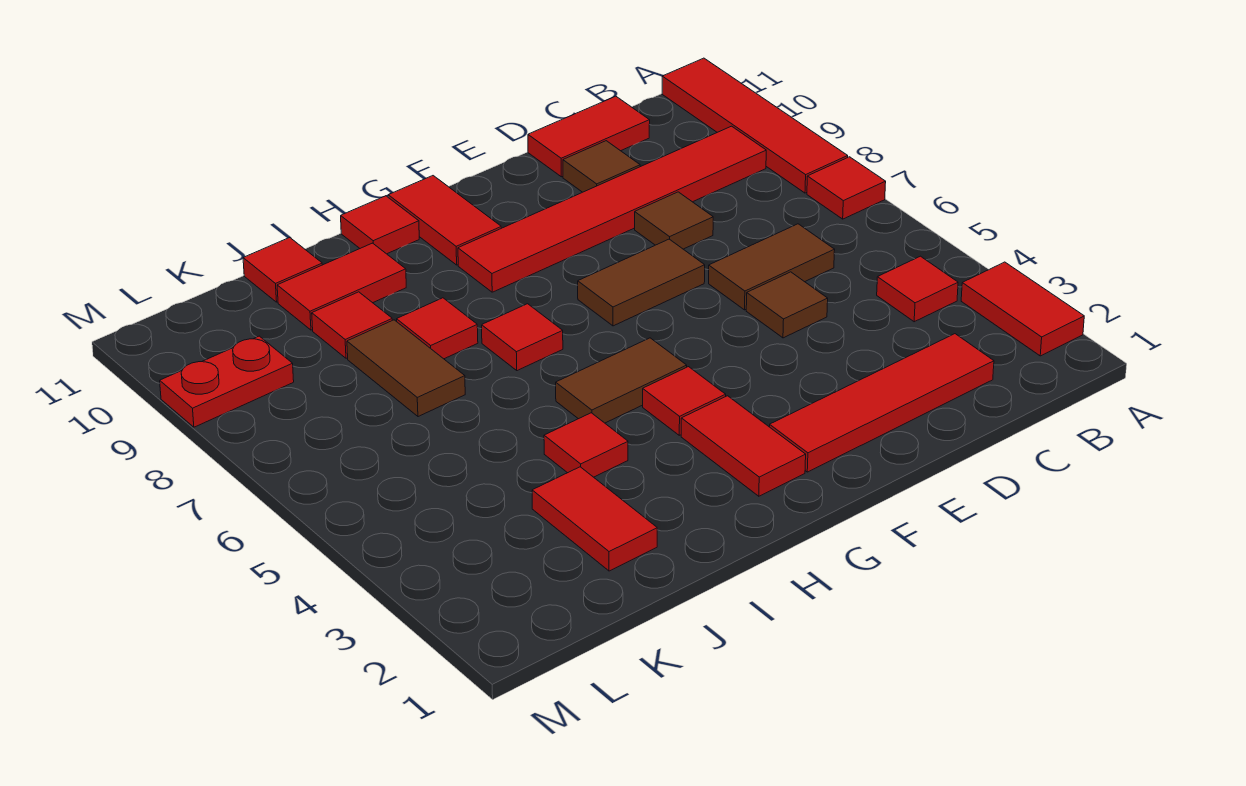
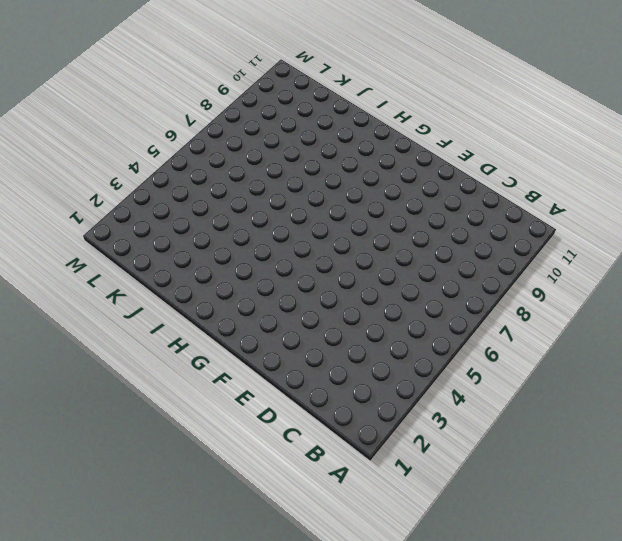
none -> red tile A2:A3 level 1
none -> red tile A7 level 1
none -> red tile A8:A11 level 1

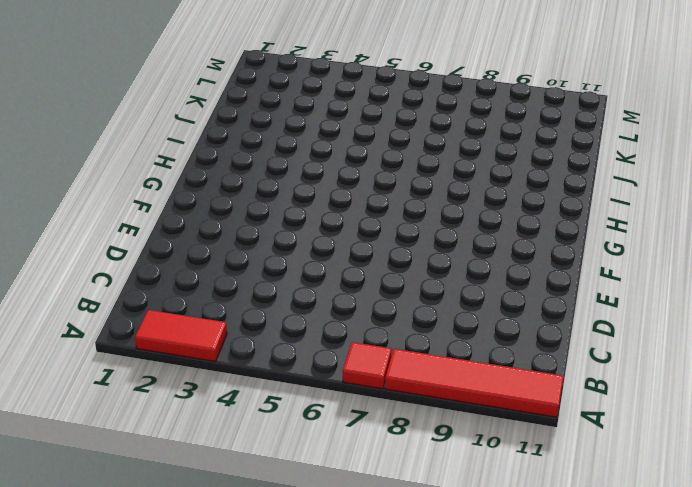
none -> red tile B4 level 1
none -> red tile B9:G9 level 1
none -> red tile C2:F2 level 1

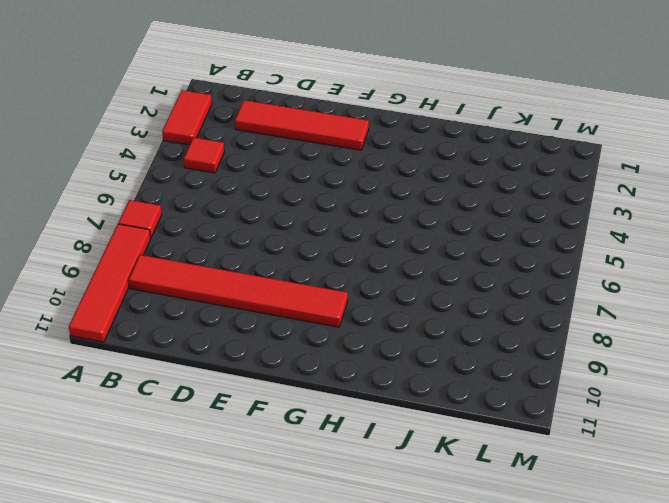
none -> brown tile C6:D6 level 1
none -> red tile C11:D11 level 1
none -> brown tile D5 level 1

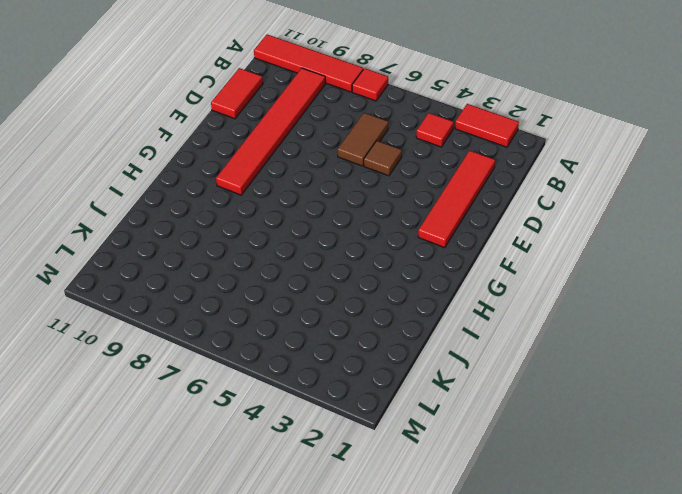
none -> brown tile D8 level 1
none -> brown tile D10 level 1
none -> brown tile E7:F7 level 1

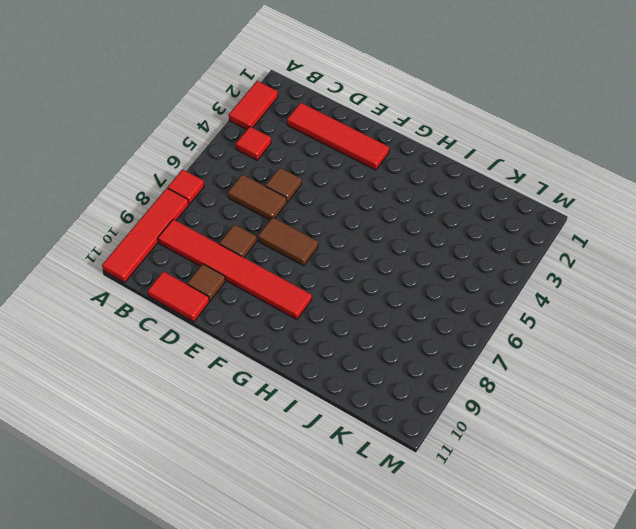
none -> red tile G2:G3 level 1
none -> red tile G4 level 1
none -> brown tile G5:H5 level 1

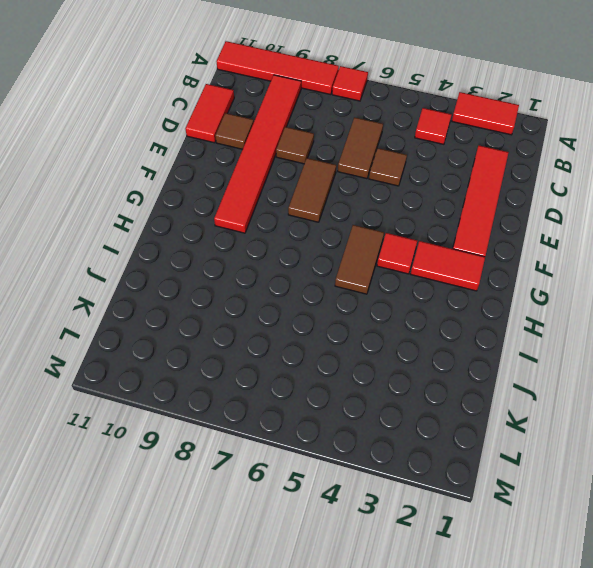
none -> red tile G10:G11 level 1
none -> red tile H7 level 1
none -> red tile H11 level 1

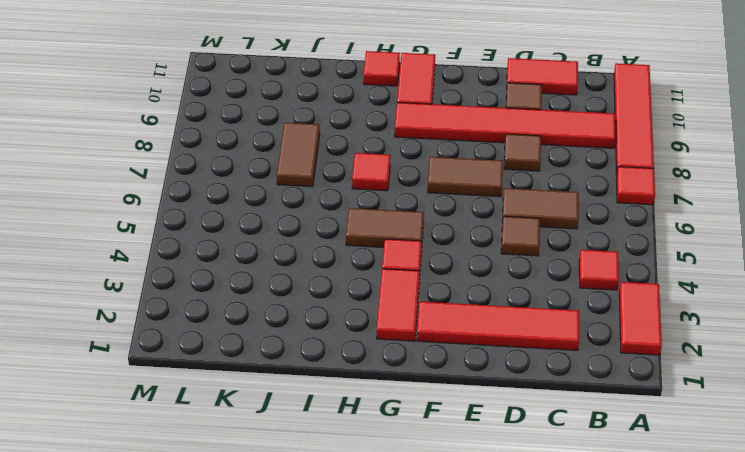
none -> red tile I4 level 1
none -> red tile I8 level 1
none -> red tile I10:J10 level 1

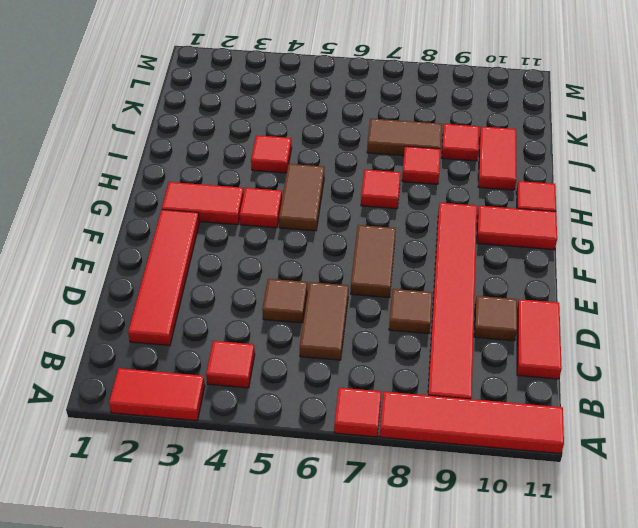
none -> red tile J2:J3 level 1
none -> red tile J11 level 1
none -> red plate L9:M9 level 1

